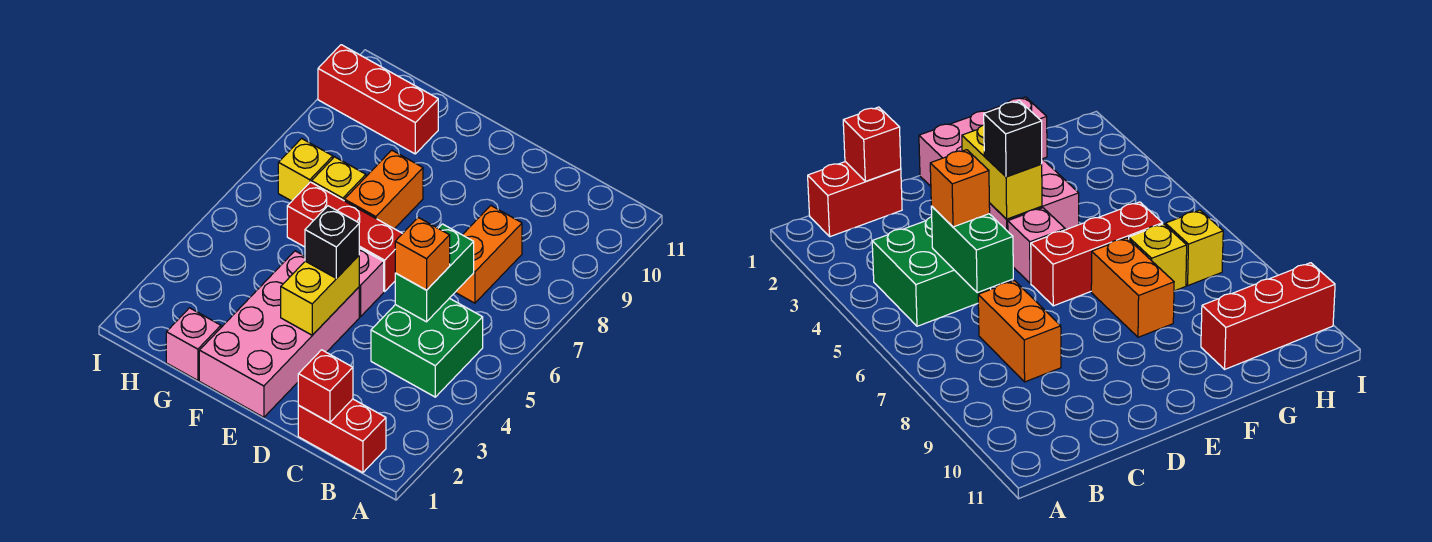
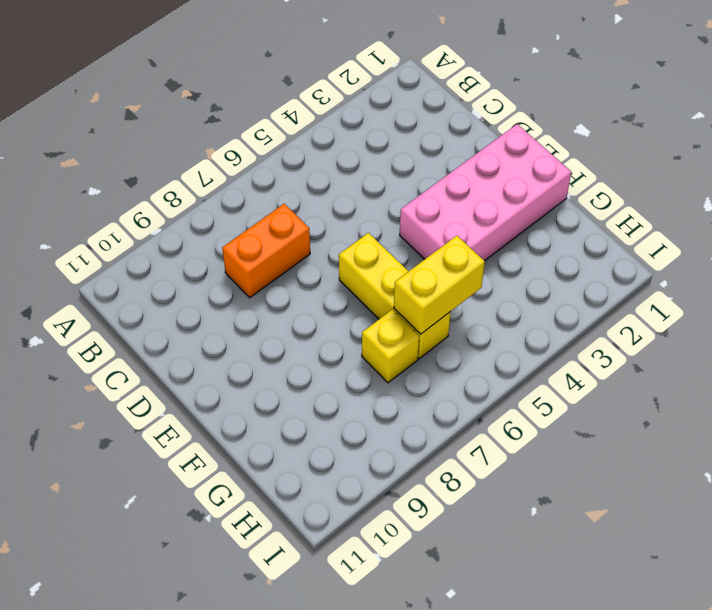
yellow brick E6:G6 level 1 -> red brick E6:G6 level 1
yellow brick G5:G6 level 2 -> yellow brick E3:E4 level 2
none -> red brick B1:C1 level 1
none -> green brick B4:C5 level 1
none -> pink brick E5 level 1

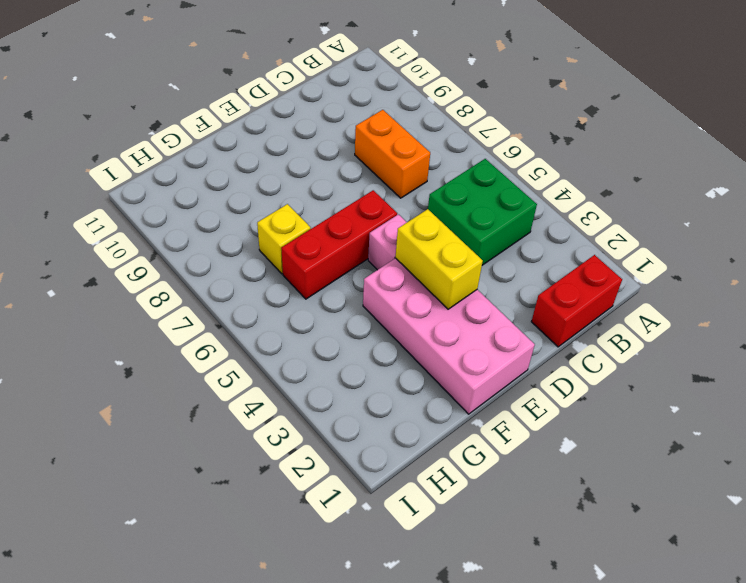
none -> orange brick F7:F8 level 1
none -> pink brick G1 level 1
none -> red brick G10:I10 level 1

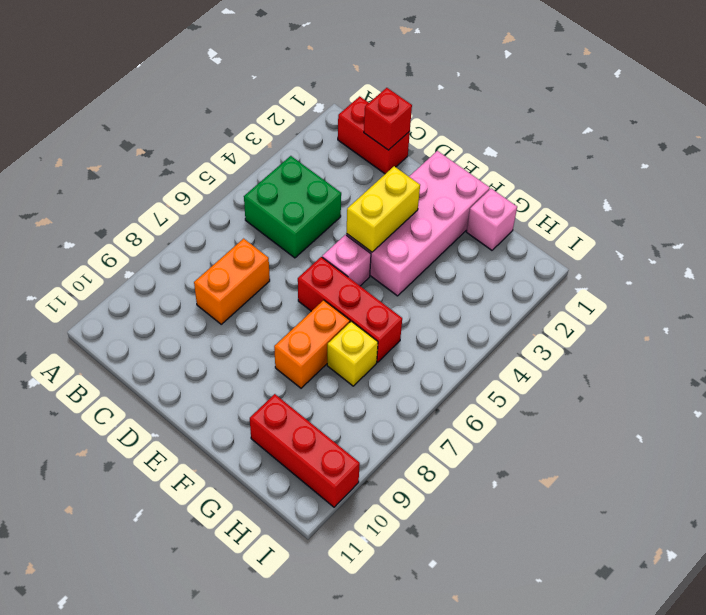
none -> yellow brick H7 level 1
none -> green brick C5:C6 level 2
none -> orange brick C5 level 3

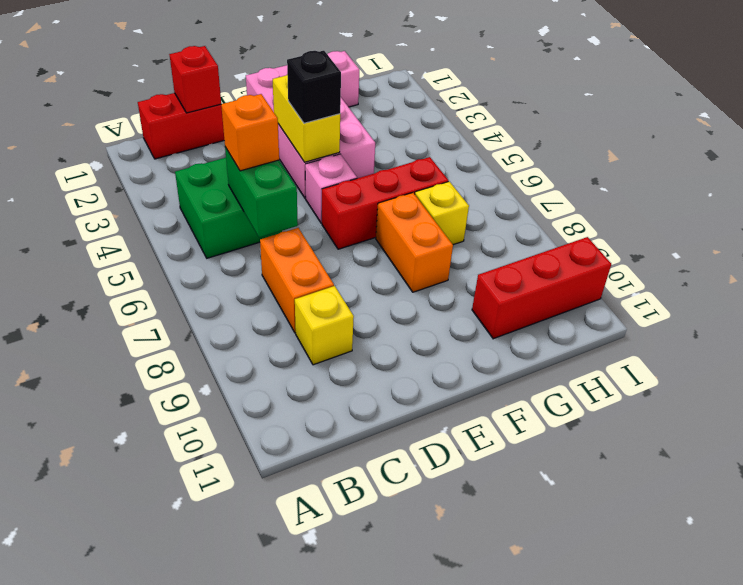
yellow brick C9 level 1 -> yellow brick H7 level 1

